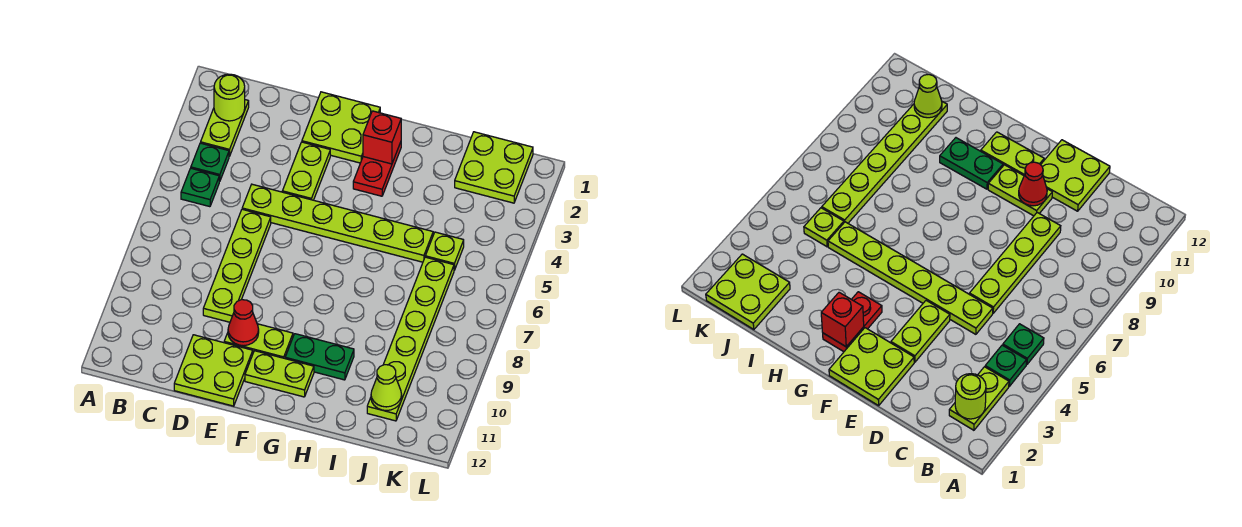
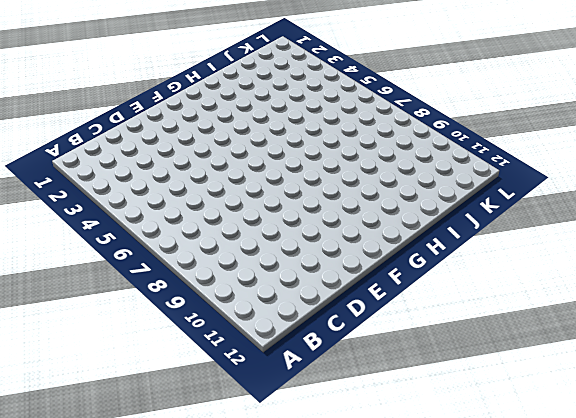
none -> lime plate B2:B3 level 1
none -> green plate B4 level 1
none -> green plate B5 level 1

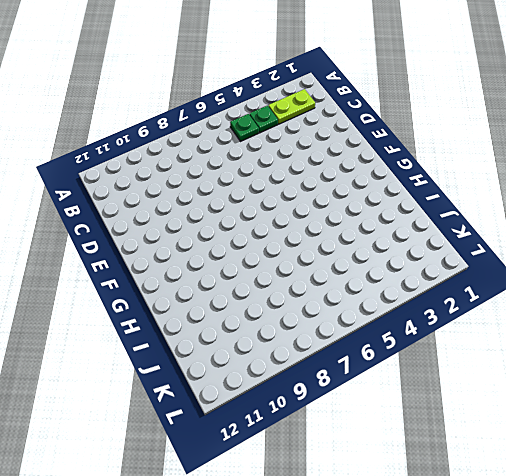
none -> lime plate D5:I5 level 1
none -> lime plate D6:D9 level 1
none -> lime plate D11:E12 level 1

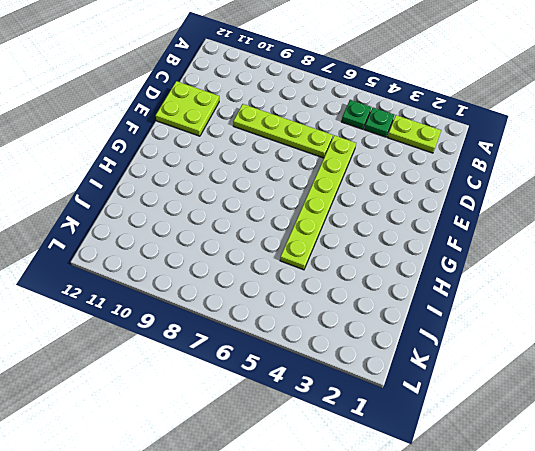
none -> lime plate E1:F2 level 1
none -> lime plate E3:E4 level 1
none -> lime plate E10:F10 level 1

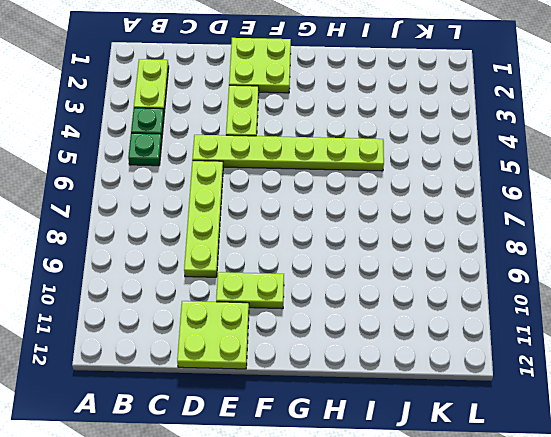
none -> lime plate F11:G11 level 1
none -> red plate G2:G3 level 1
none -> green plate G10:H10 level 1

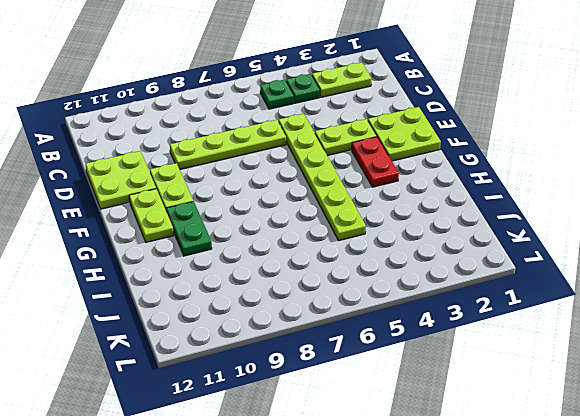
red plate F3:G3 level 1 -> red plate G2:G3 level 1
none -> lime plate J1:K2 level 1
none -> lime plate J5 level 1
none -> lime plate J6:J11 level 1

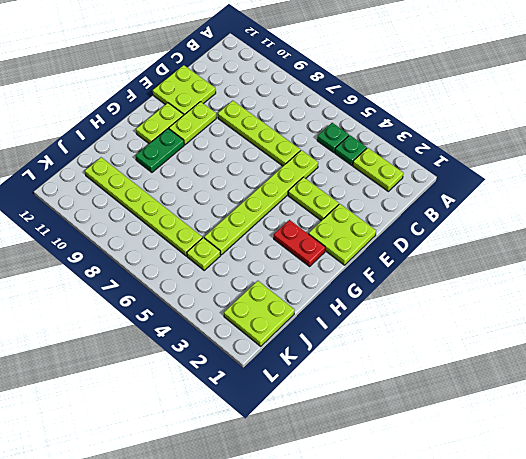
none -> lime round brick B2 level 2
none -> red cone E10 level 2
none -> red brick G2 level 2

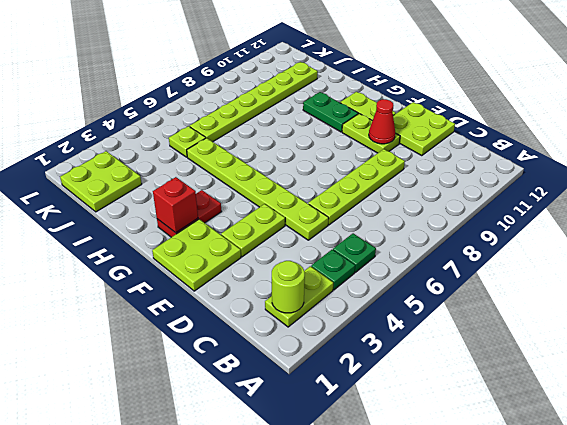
none -> lime cone J11 level 2

